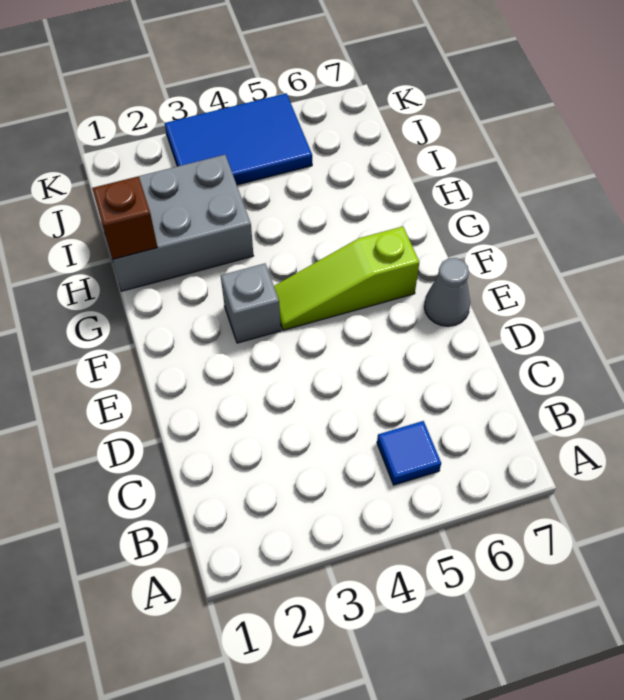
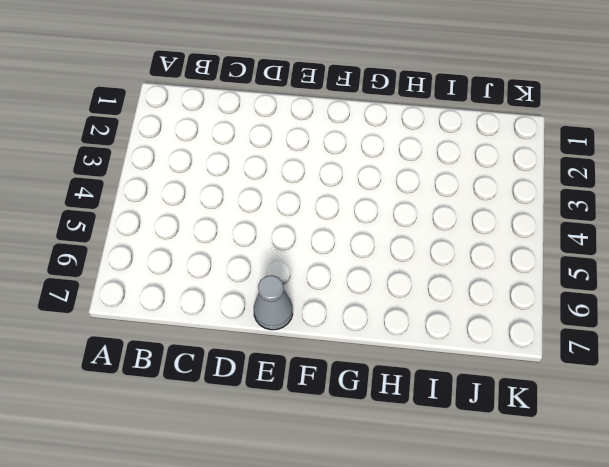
none -> blue tile B5 level 1
none -> grey brick F3 level 1

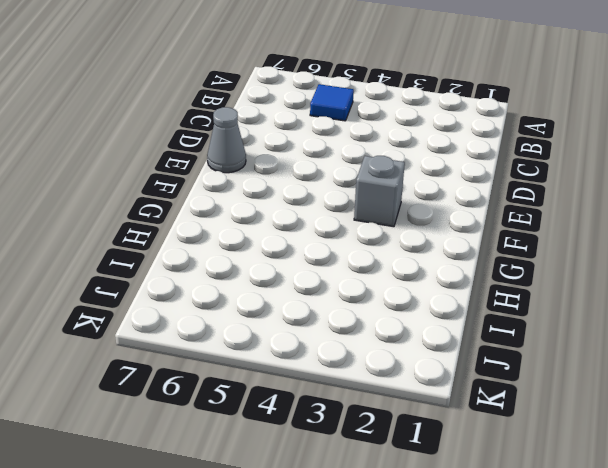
none -> lime slope F4:F6 level 1 top 6
none -> grey brick H1:I3 level 1

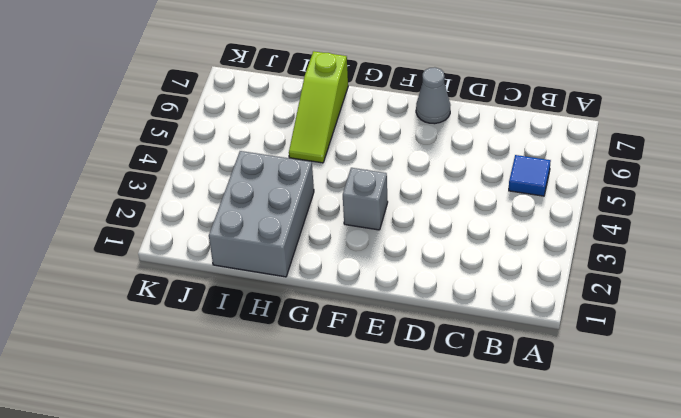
lime slope H5:H7 level 1 top 7 -> lime slope F4:F6 level 1 top 6
none -> blue tile J3:K5 level 1
none -> brown brick H1 level 2

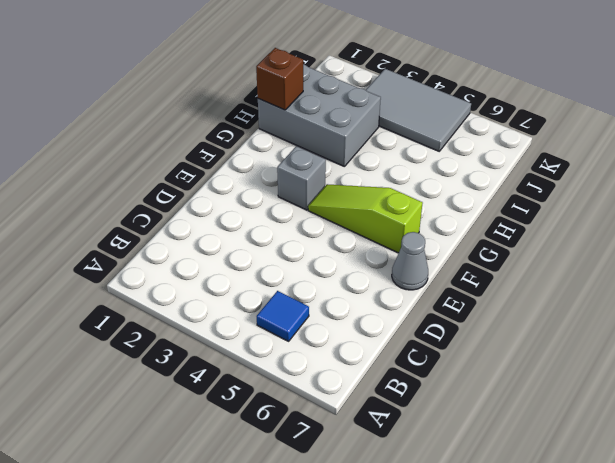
grey tile J3:K5 level 1 -> blue tile J3:K5 level 1

